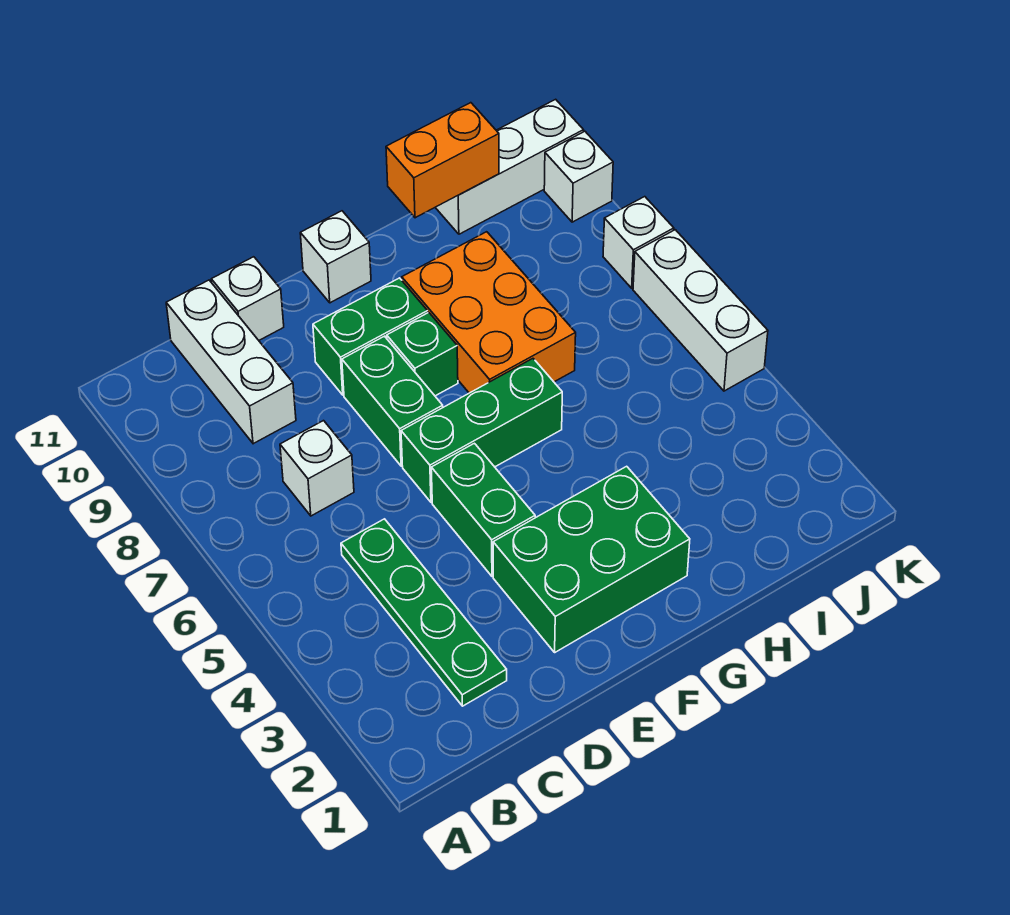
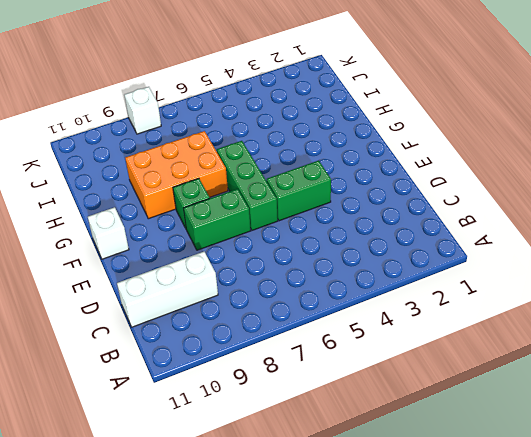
none -> green plate C2:C5 level 1
none -> white brick C7 level 1
none -> white brick D11 level 1

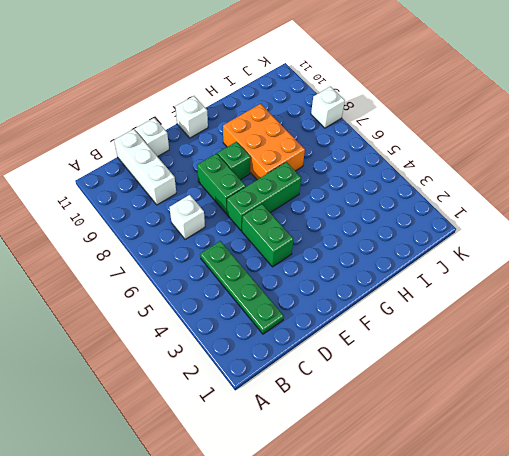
none -> green brick E2:G3 level 1
none -> green brick E9:F9 level 1
none -> white brick I11:K11 level 1

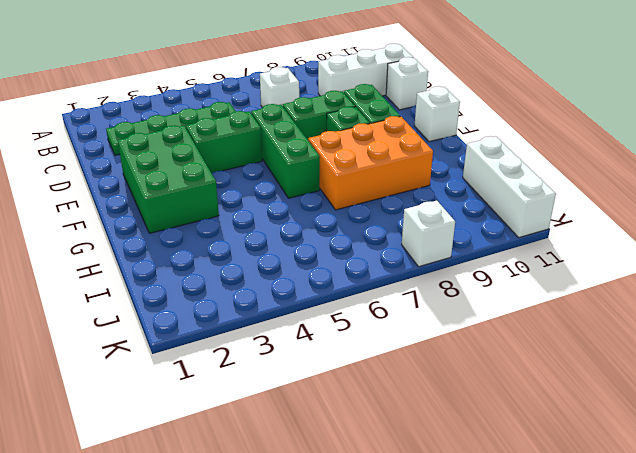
none -> white brick K5:K7 level 1
none -> white brick K10 level 1
none -> orange brick H11:I11 level 2

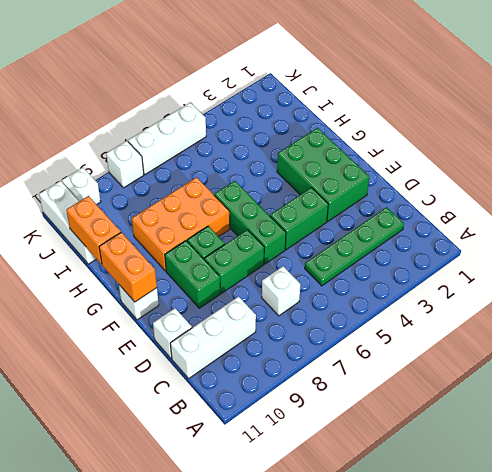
orange brick F11:G11 level 2 -> none

